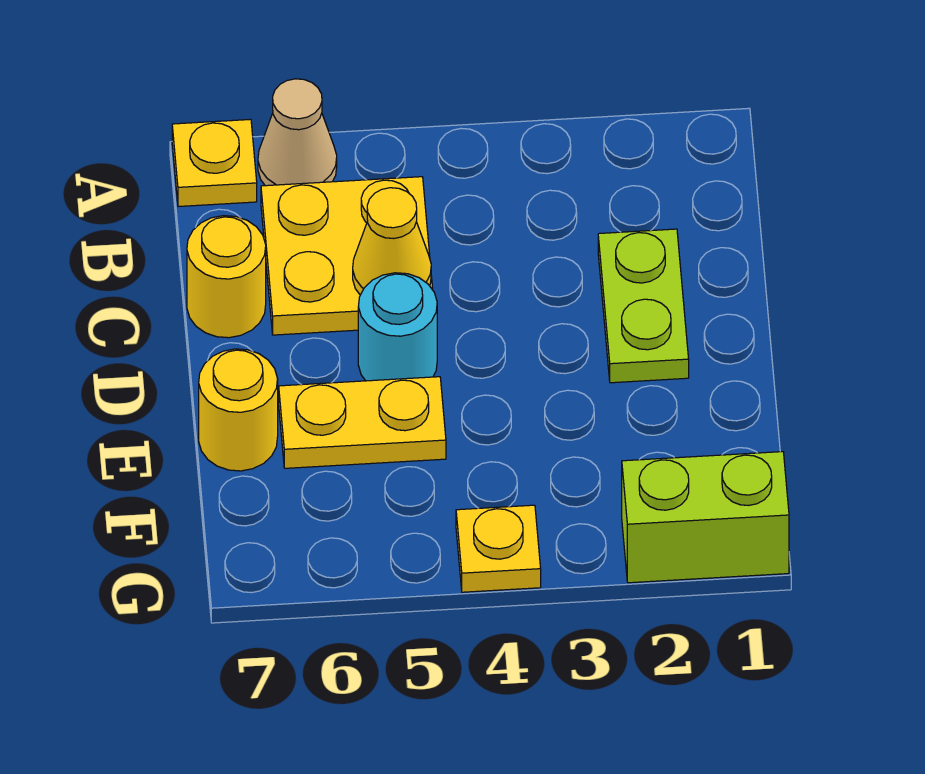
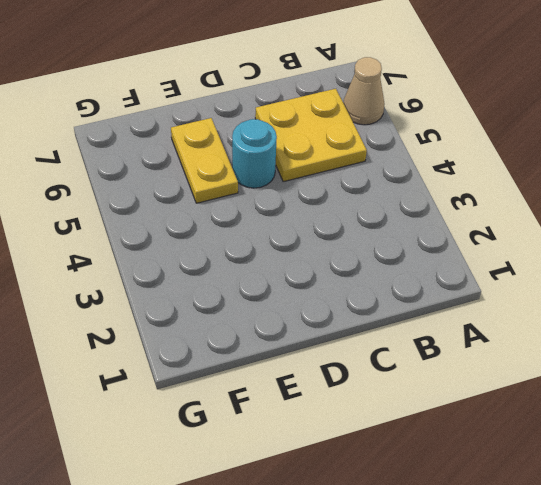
none -> yellow plate A7 level 1
none -> lime plate C2:D2 level 1

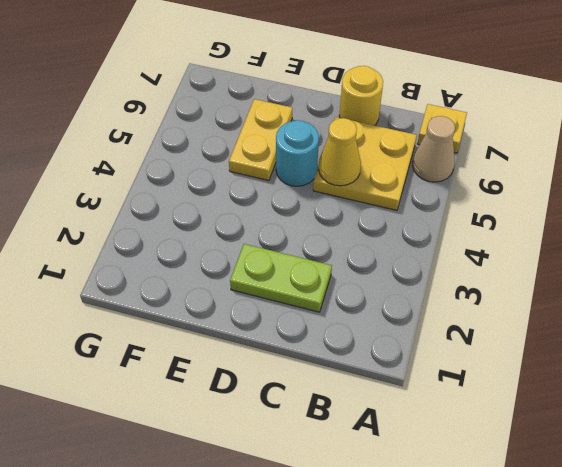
none -> yellow round brick E7 level 1
none -> lime brick G1:G2 level 1

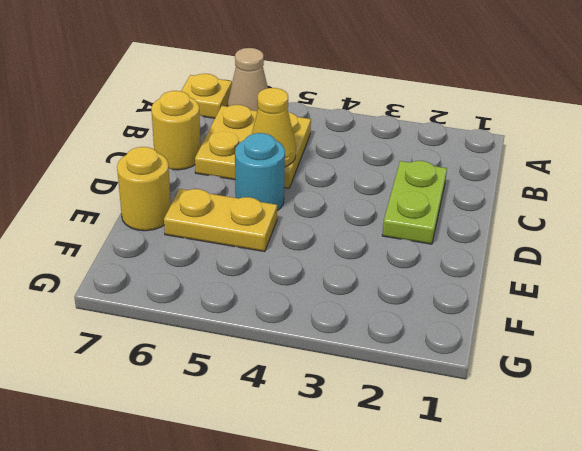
none -> lime brick G1:G2 level 1
none -> yellow plate G4 level 1

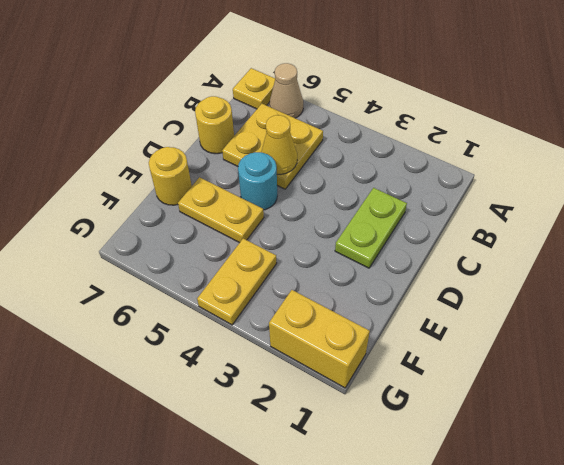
yellow plate F4:G4 level 1 -> yellow plate G4 level 1
yellow brick G1:G2 level 1 -> lime brick G1:G2 level 1

